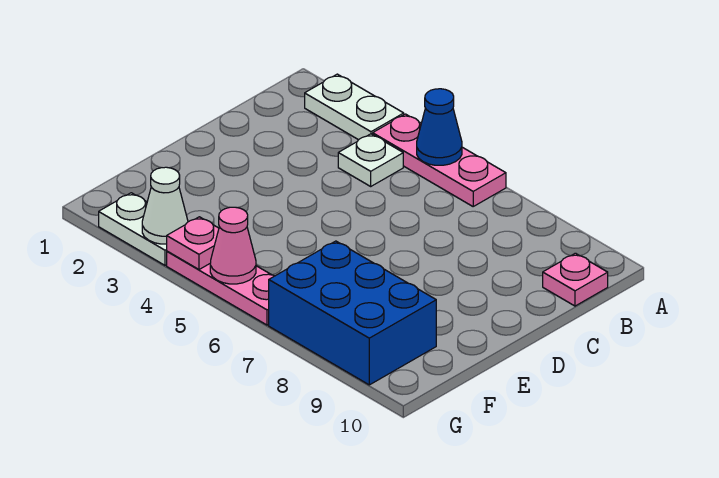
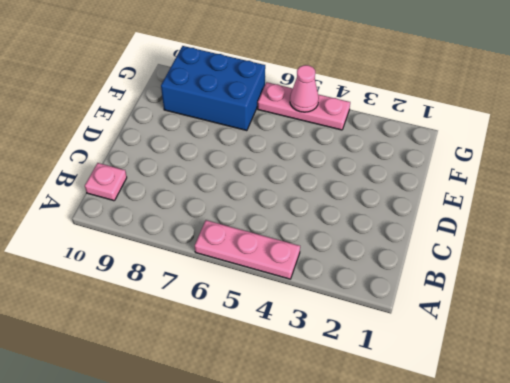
none -> white plate A2:A3 level 1
none -> white plate B4 level 1

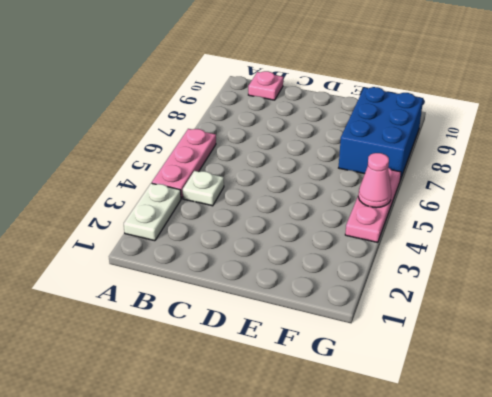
none -> white plate G2:G3 level 1
none -> blue cone A5 level 2

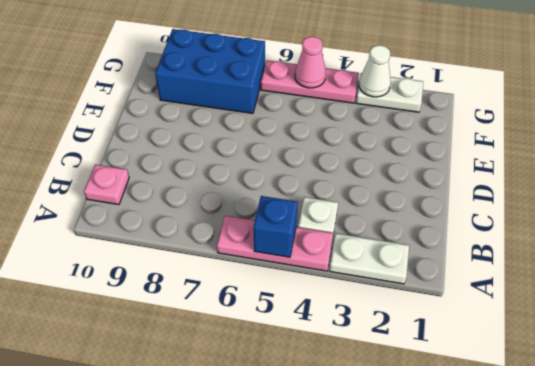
blue brick A5 level 2 -> blue cone A5 level 2
none -> pink plate G4 level 2

